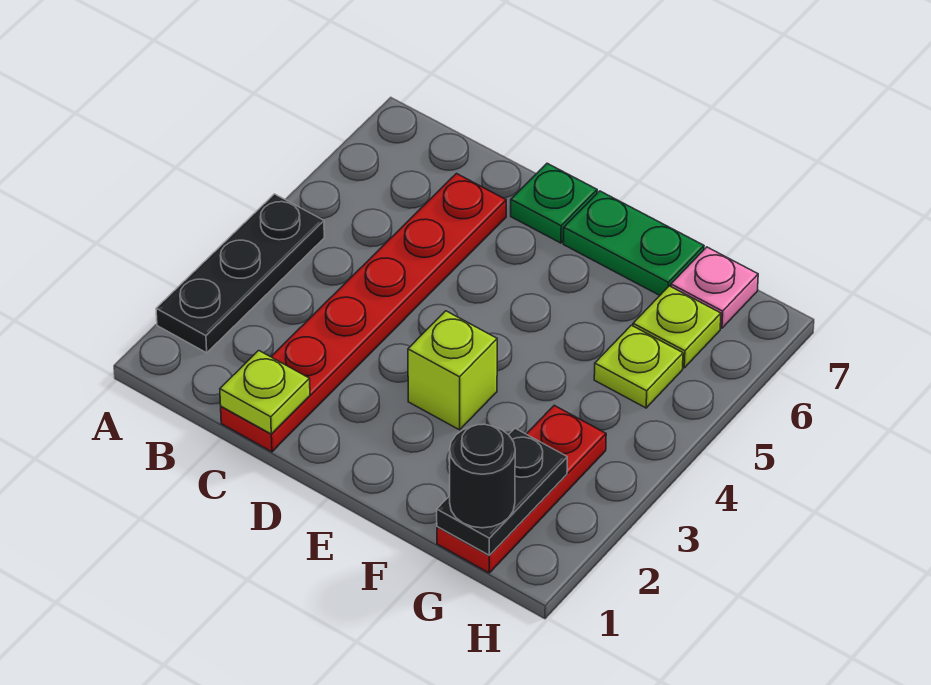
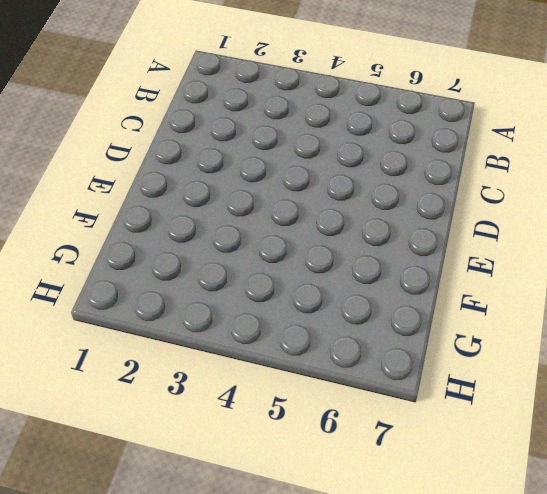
none -> black plate A2:A4 level 1
none -> red plate C1:C6 level 1
none -> green plate D7 level 1

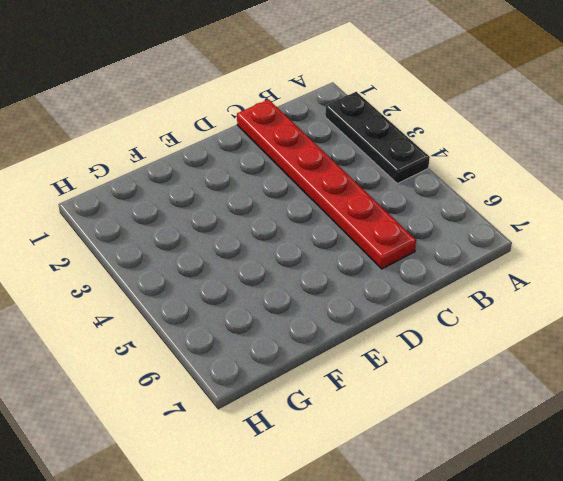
none -> green plate D7 level 1
none -> lime brick E3 level 1
none -> green plate E7:F7 level 1

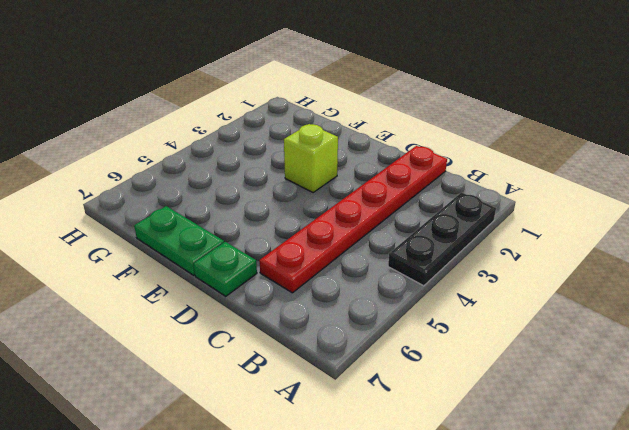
none -> red plate G1:G3 level 1
none -> lime plate G5 level 1
none -> lime plate G6 level 1

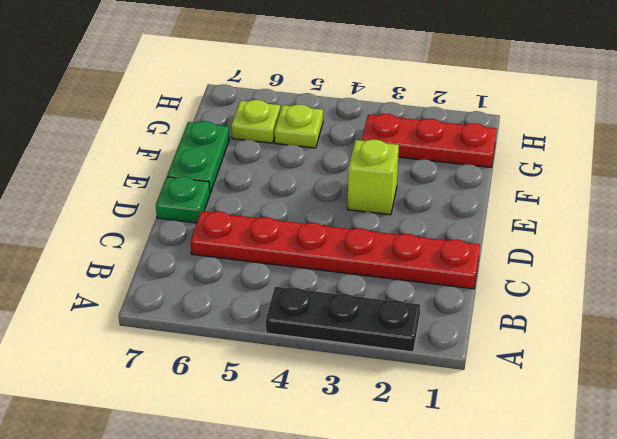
none -> pink plate G7 level 1
none -> lime plate C1 level 2
none -> black plate G1:G2 level 2

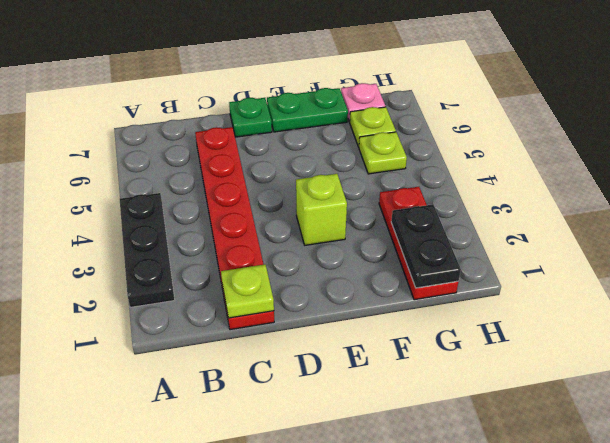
none -> black round brick G1 level 3

